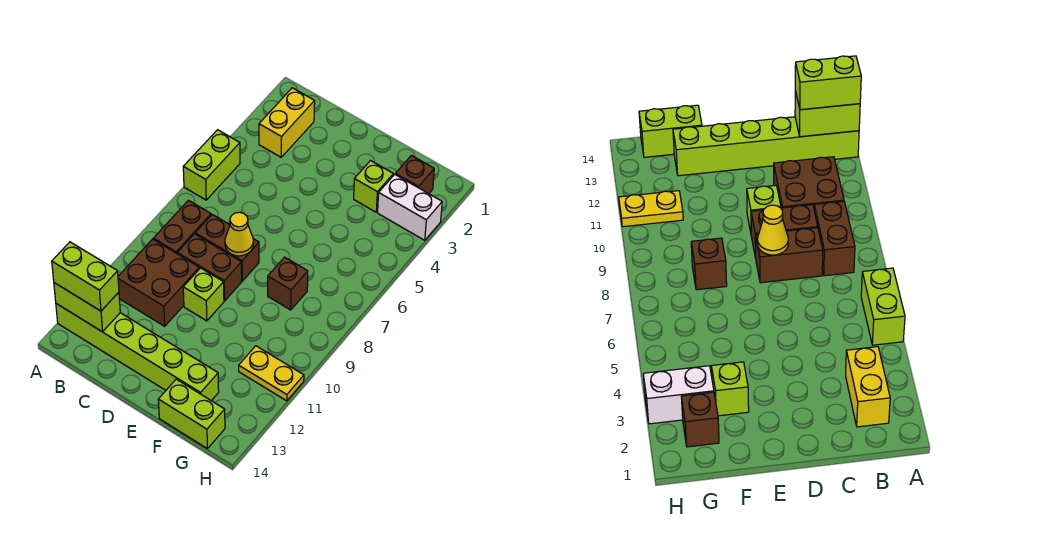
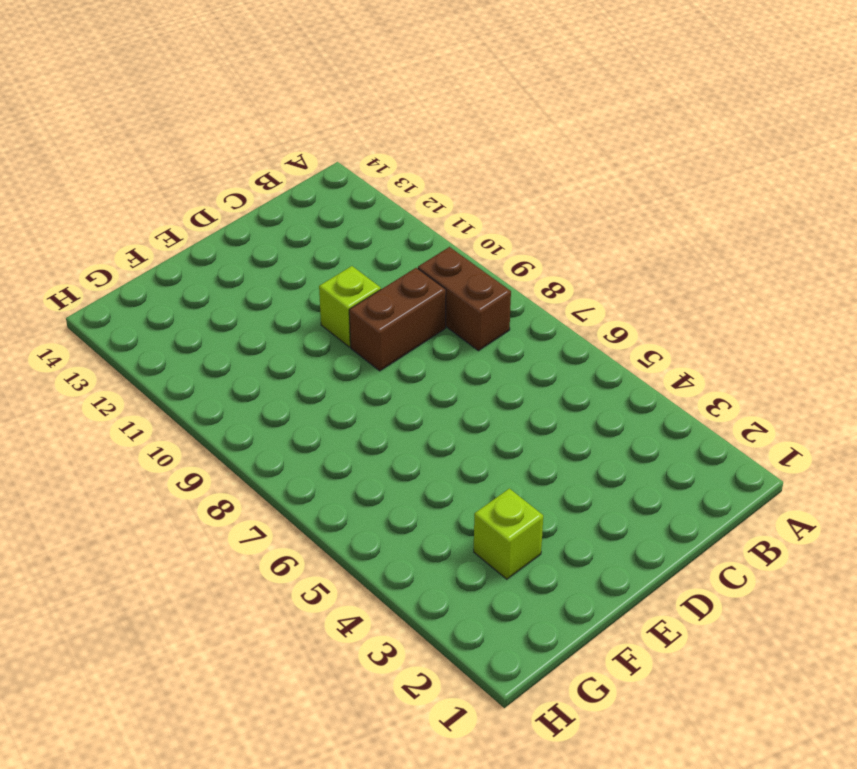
none -> lime brick A5:A6 level 1
none -> lime brick A13:F13 level 1
none -> yellow brick B2:B3 level 1

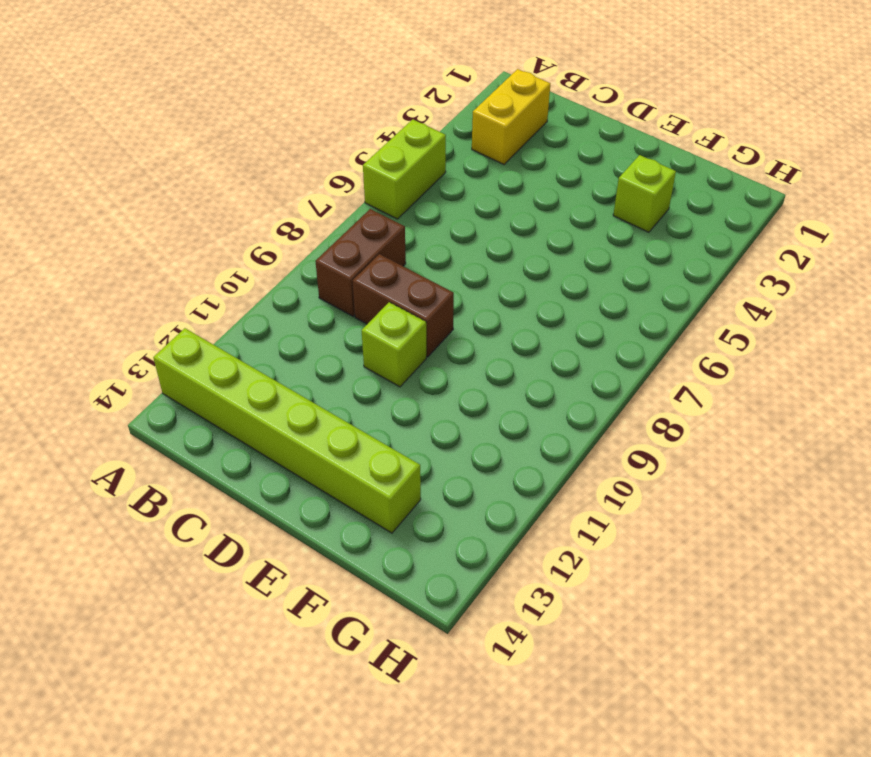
none -> brown brick B10:C11 level 1
none -> brown brick C8:D8 level 1
none -> brown brick F8 level 1

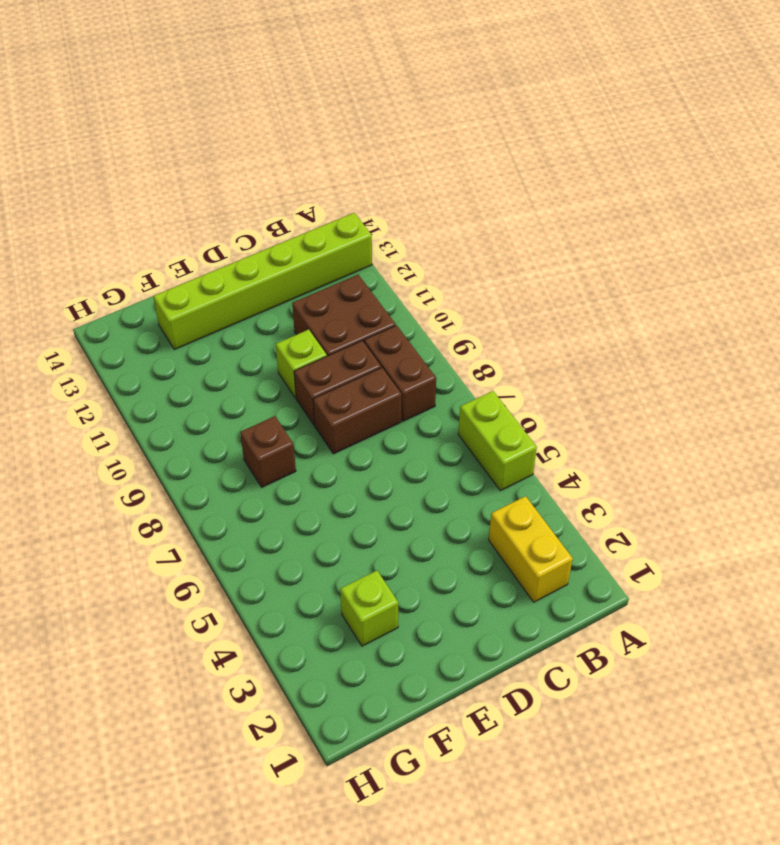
none -> lime brick F14:G14 level 1
none -> brown brick G2 level 1
none -> white brick G3:H3 level 1

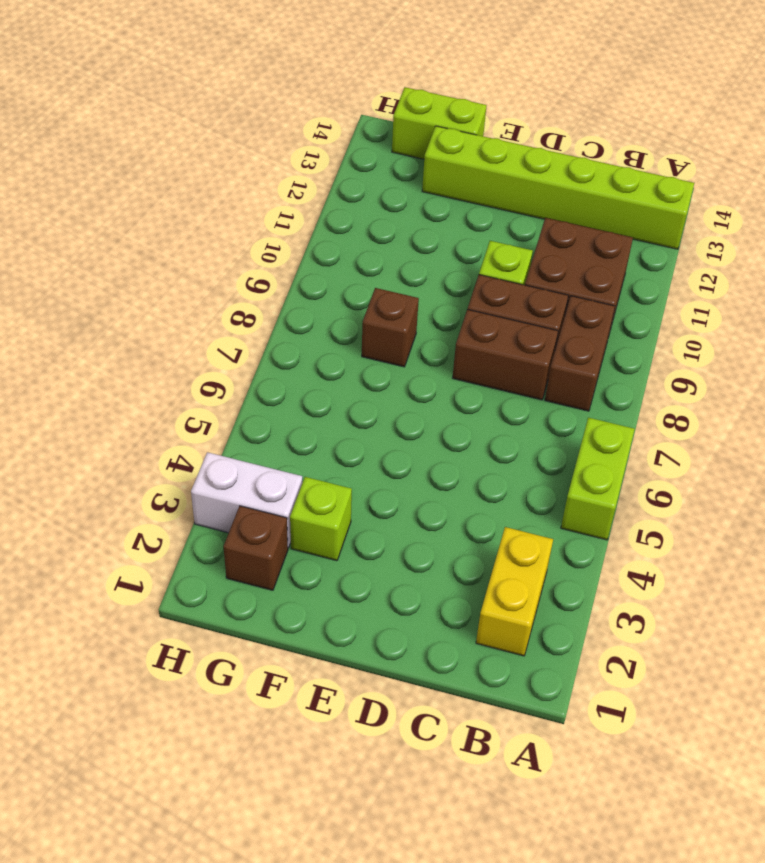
none -> yellow plate G11:H11 level 1
none -> lime brick A13:B13 level 2
none -> yellow cone D8 level 2

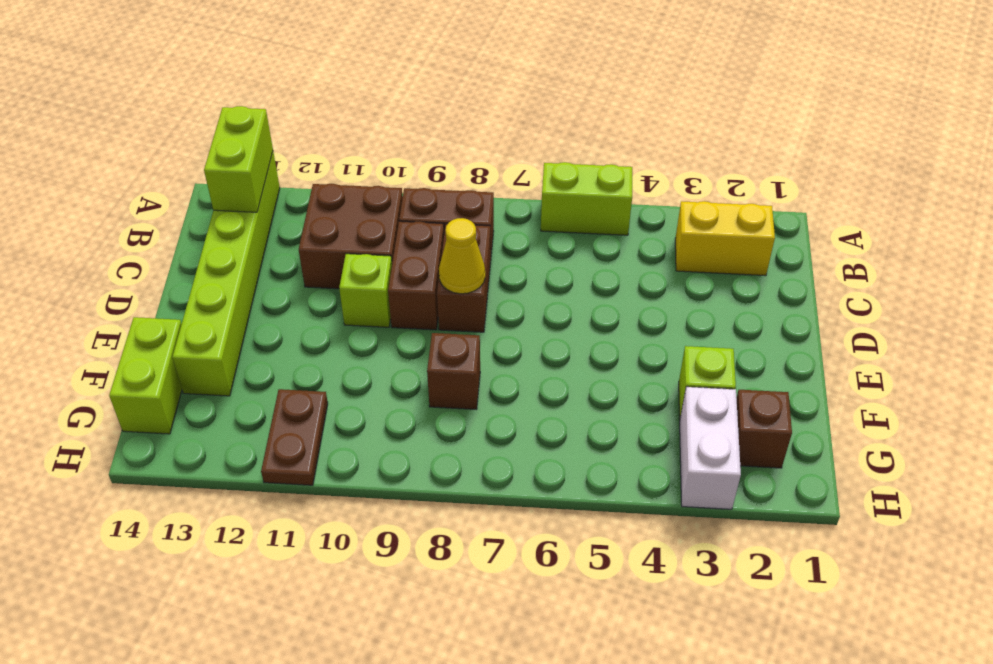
brown plate G11:H11 level 1 -> yellow plate G11:H11 level 1
none -> lime brick A13:B13 level 3

